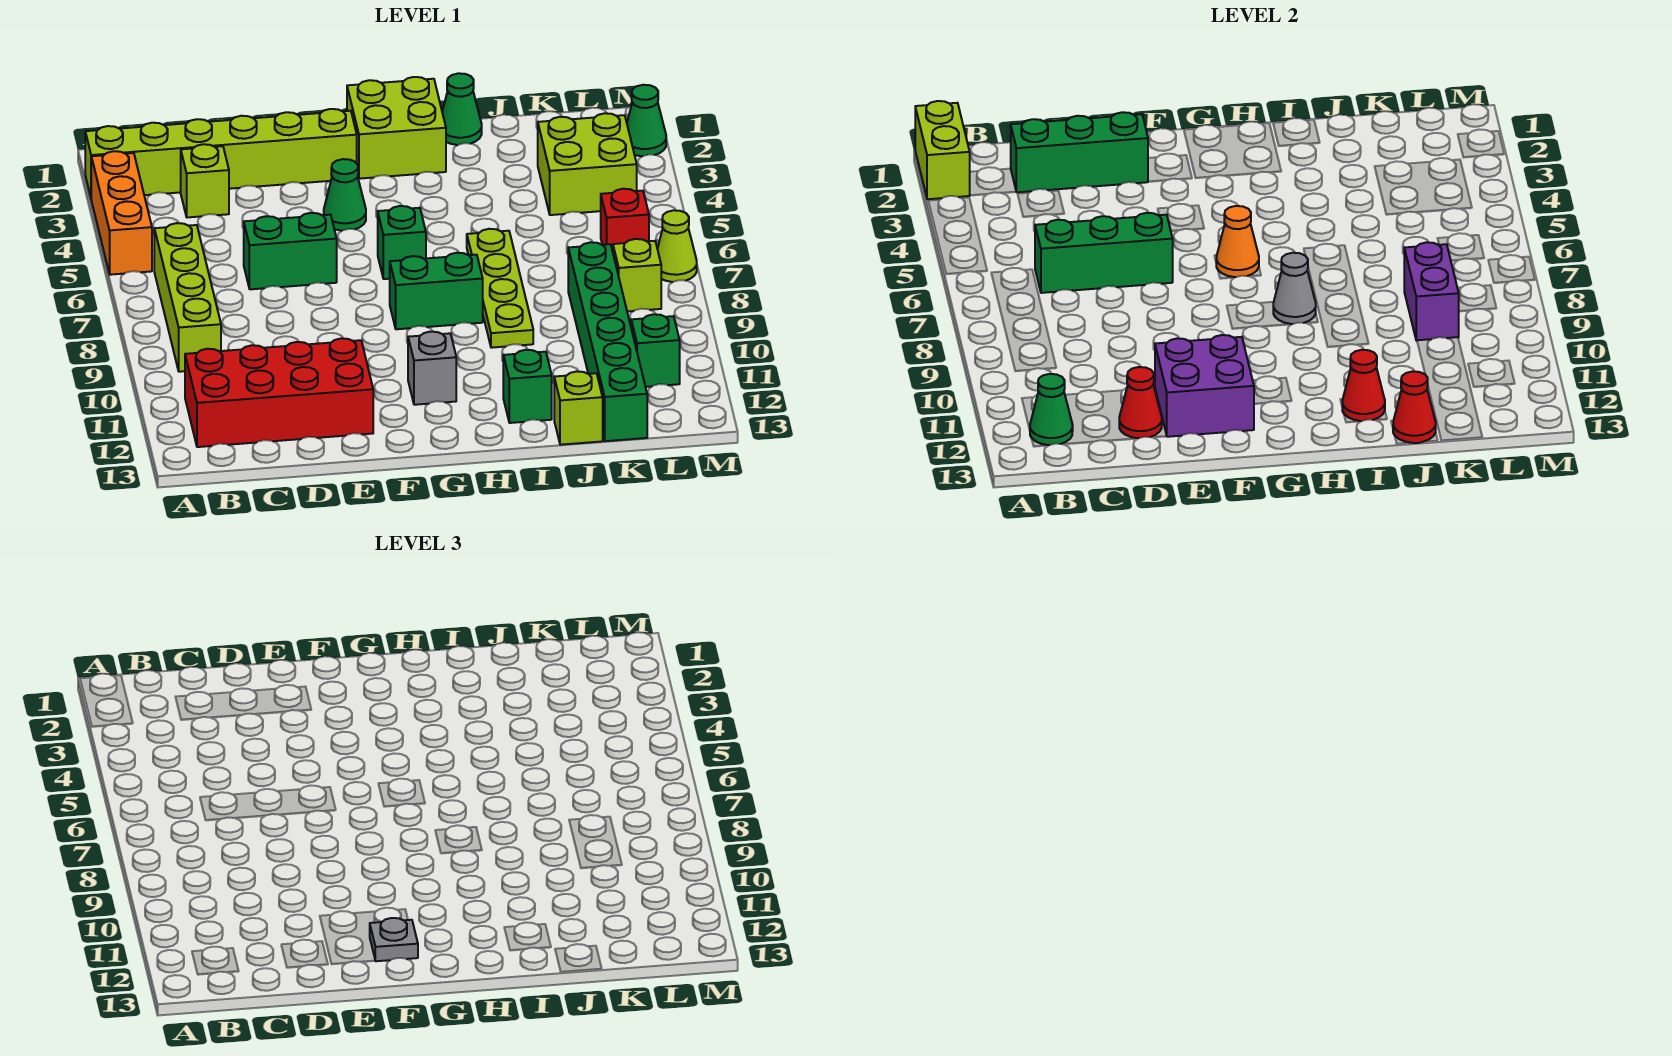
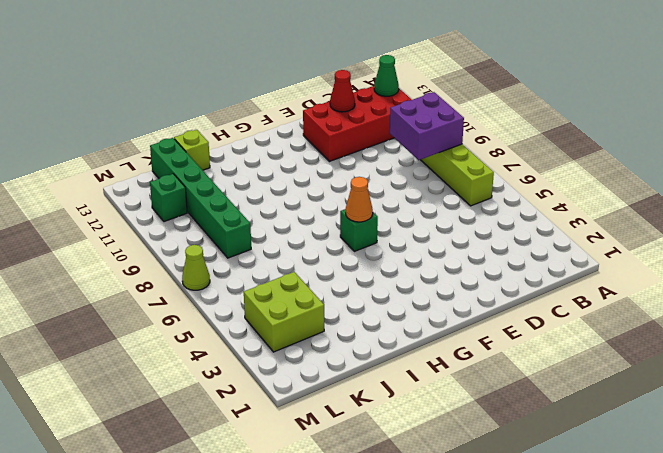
purple brick B8:C9 level 2 -> purple brick E11:F12 level 2
none -> lime brick A2:F2 level 1
none -> orange brick A3:A5 level 1
none -> lime brick C3 level 1
none -> green brick D6:E6 level 1

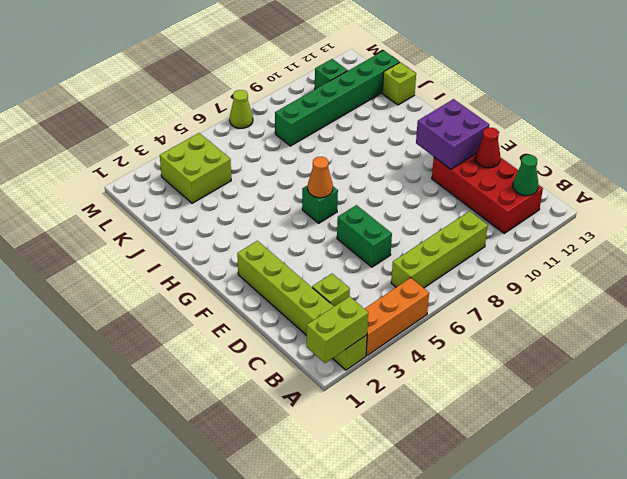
none -> green cone F4 level 1
none -> lime brick G1:H2 level 1
none -> green brick G8:H8 level 1
none -> grey brick G11 level 1

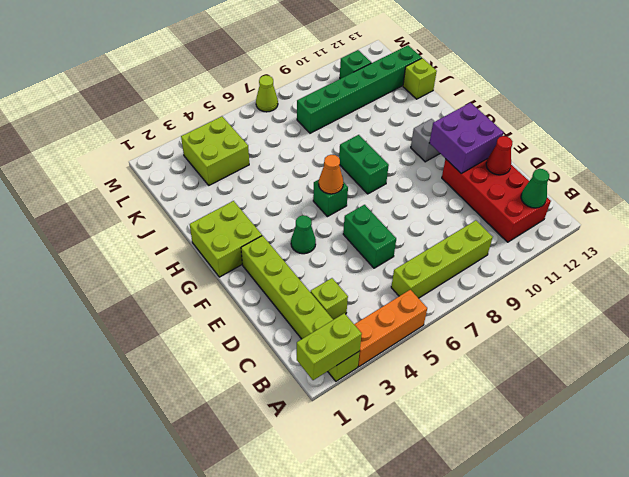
none -> green cone I1 level 1
none -> lime plate I6:I9 level 1
none -> green brick I12 level 1
none -> red brick L6 level 1

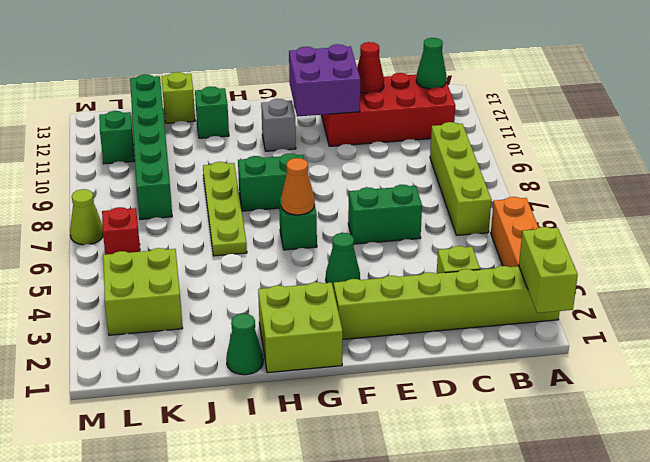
none -> lime brick L8 level 1
none -> green cone M2 level 1
none -> green brick C2:E2 level 2
none -> green brick C6:E6 level 2

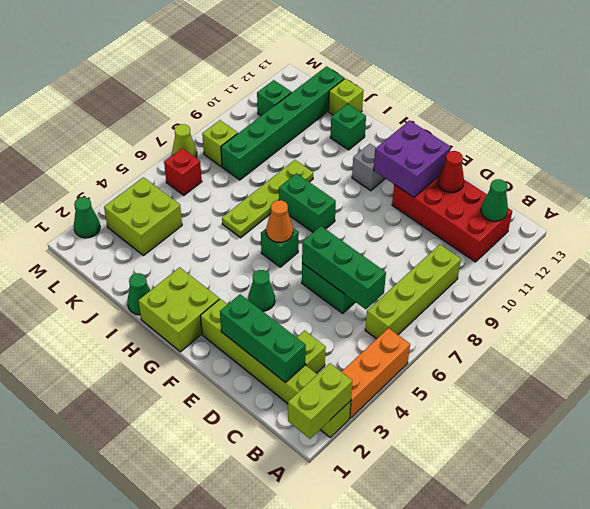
none -> grey cone H8 level 2
none -> red cone I12 level 2
none -> red cone J13 level 2
none -> purple brick K8:K9 level 2

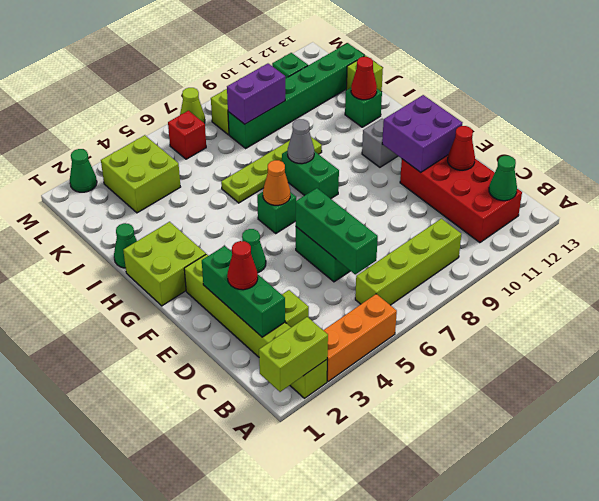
red cone D2 level 3 -> red cone J13 level 2
none -> grey plate F12 level 3

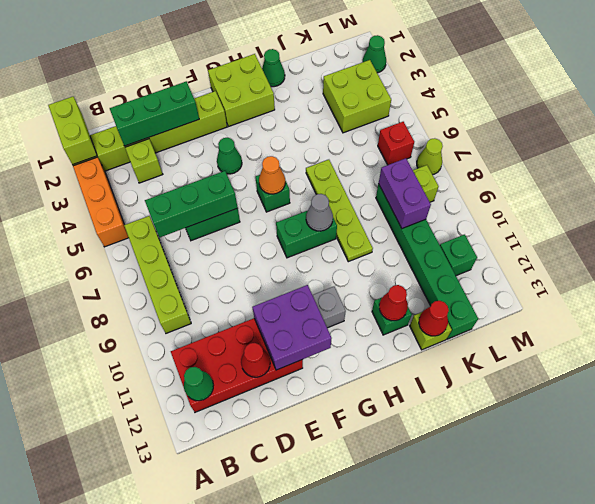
none -> grey plate F12 level 3

